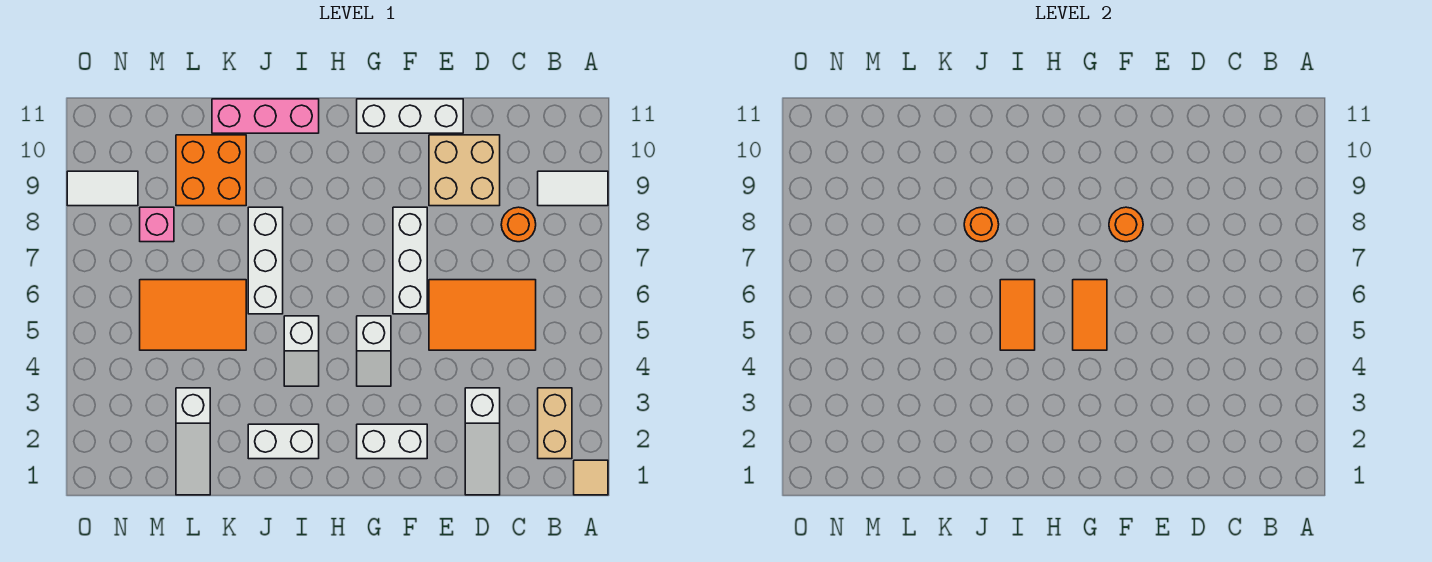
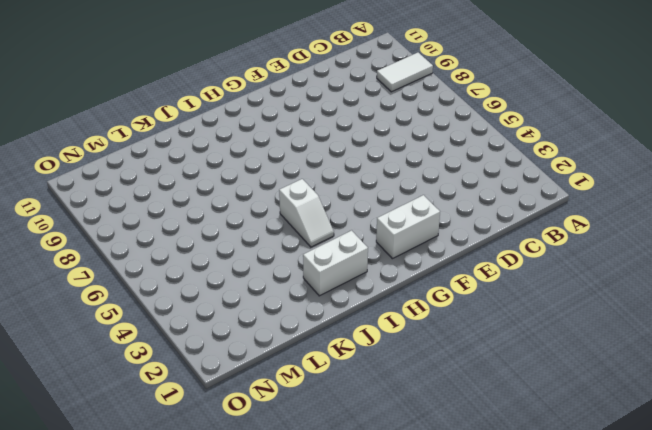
none -> tan tile A1 level 1
none -> tan brick B2:B3 level 1
none -> orange tile C5:E6 level 1

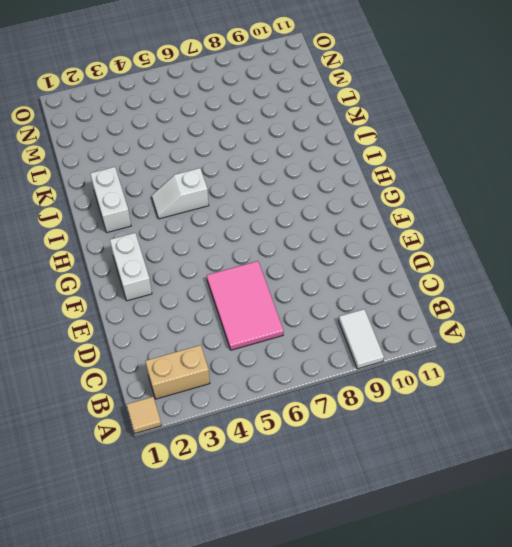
pink tile C5:E6 level 1 -> orange tile C5:E6 level 1
none -> orange round brick C8 level 1
none -> white slope D1:D3 level 1 top 3
none -> tan brick D9:E10 level 1

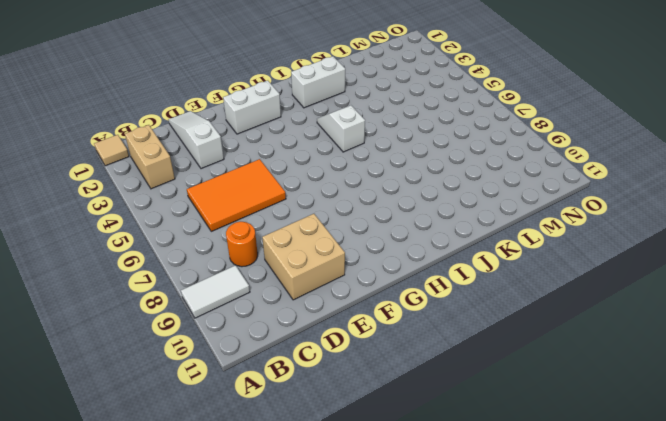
none -> white brick E11:G11 level 1
none -> white brick F6:F8 level 1
none -> white slope G4:G5 level 1 top 5

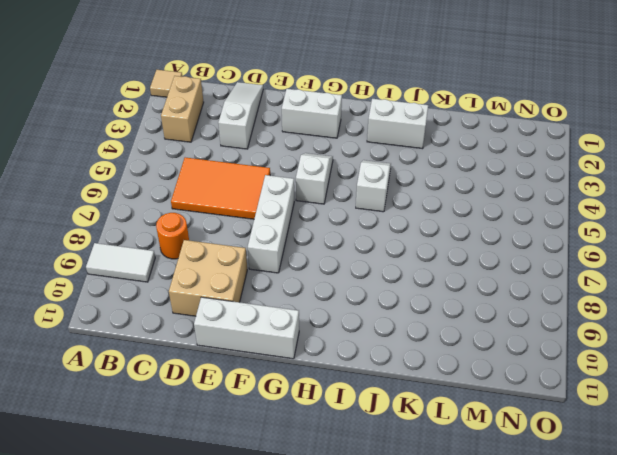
none -> pink brick I11:K11 level 1
none -> white brick J6:J8 level 1
none -> orange tile K5:M6 level 1

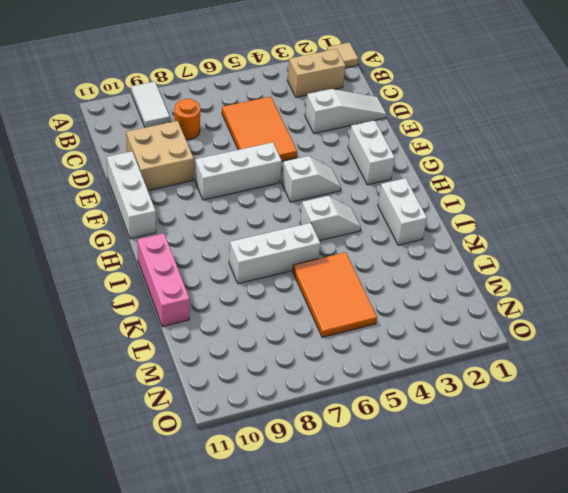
none -> orange brick K9:L10 level 1
none -> white slope L1:L3 level 1 top 3
none -> pink brick M8 level 1

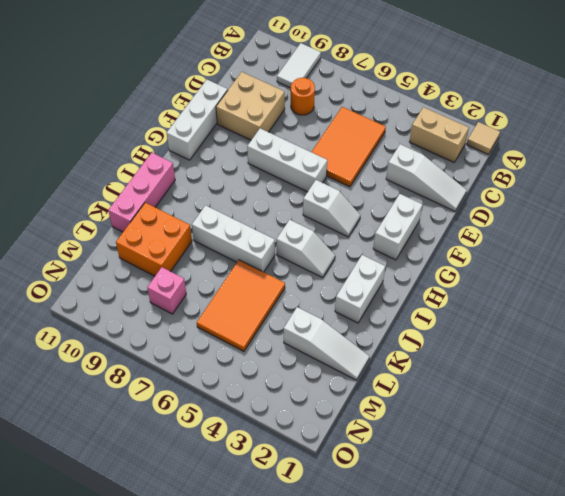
none -> white tile N9:O9 level 1
none -> orange round brick F8 level 2
none -> orange tile G5:G6 level 2

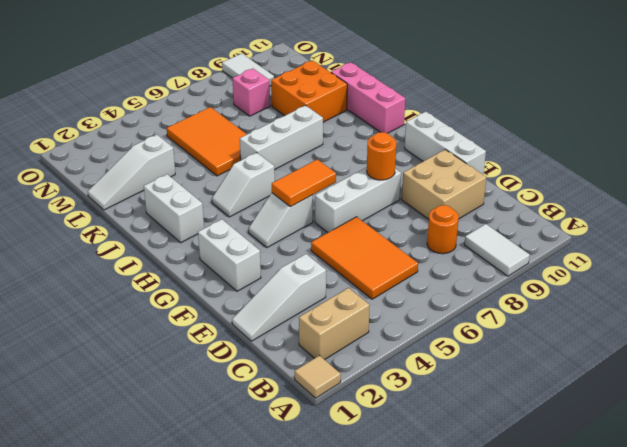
none -> orange tile I5:I6 level 2
none -> orange round brick J8 level 2

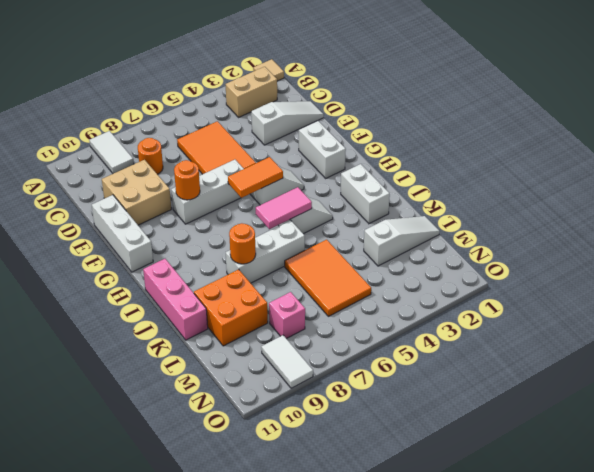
pink tile I5:I6 level 2 -> orange tile I5:I6 level 2

